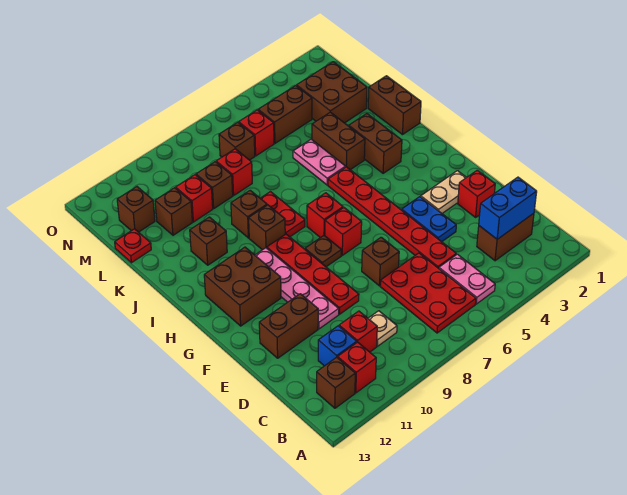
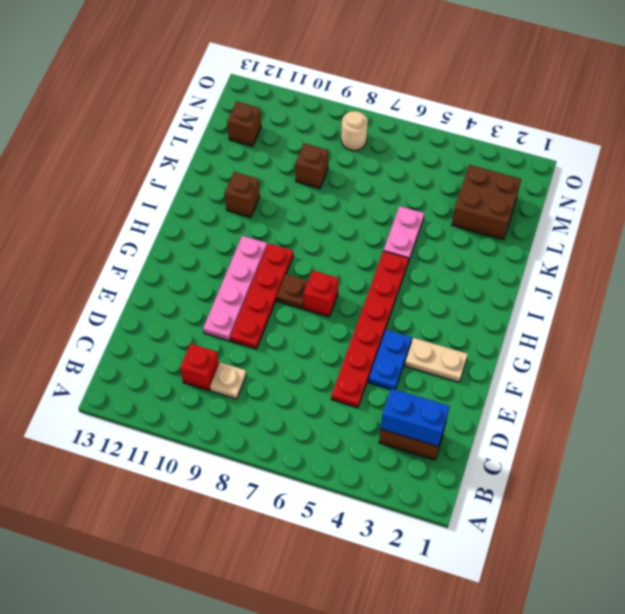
tan round brick N8 level 1 -> none
none -> pink plate B5:C5 level 1
none -> red plate B6:D7 level 1
none -> red brick B11 level 1
none -> brown brick B12 level 1

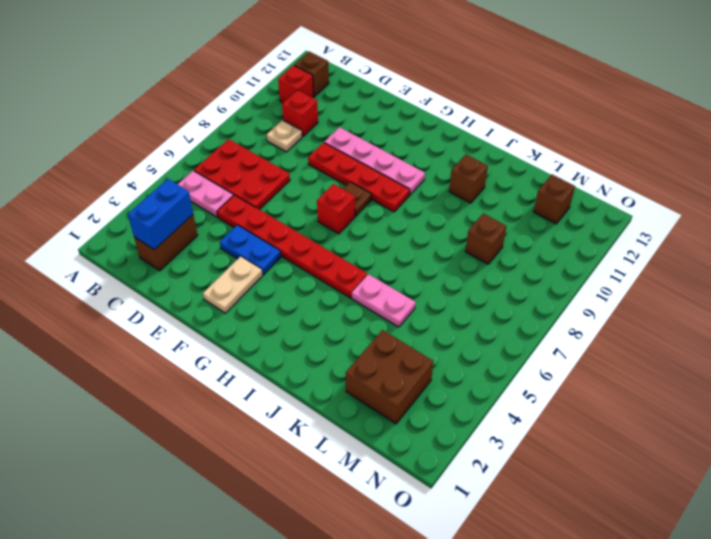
none -> blue brick C11 level 1
none -> red brick E2 level 1
none -> brown brick E7 level 1
none -> brown brick E11:E12 level 1

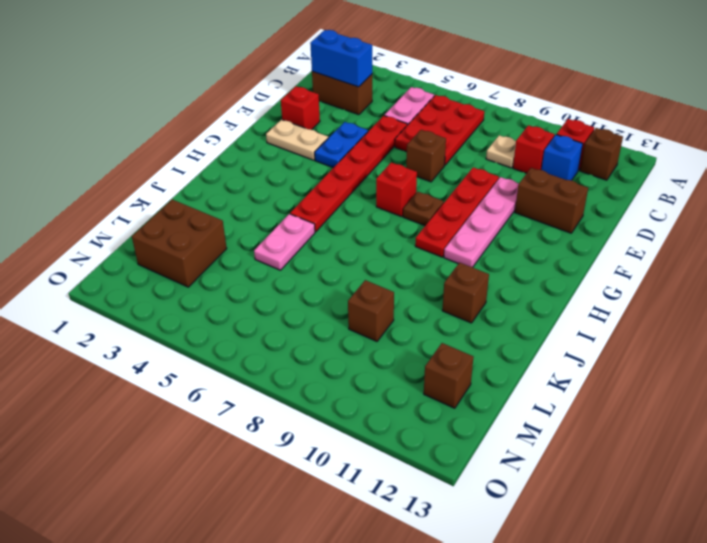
none -> brown brick G11:H12 level 1
none -> red brick H7 level 1
none -> brown brick I3:J3 level 1
none -> red plate I8:J8 level 1

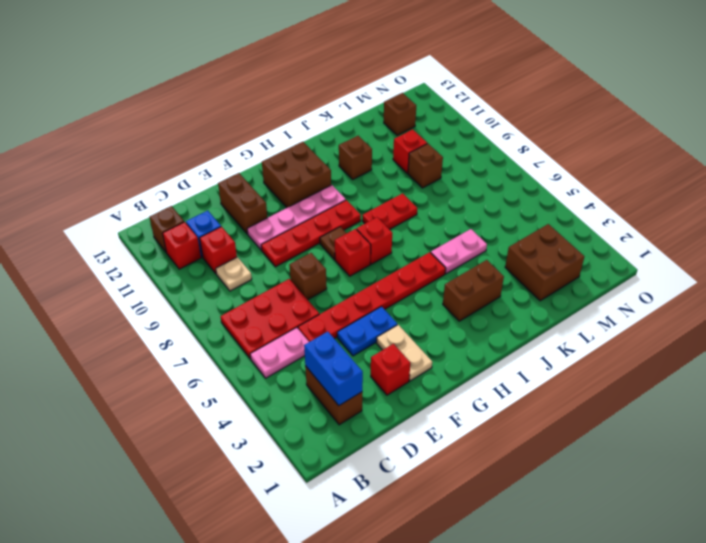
none -> brown brick I9 level 1
none -> brown brick J1:K1 level 1
none -> brown brick J4:K4 level 1
none -> brown brick J9 level 1

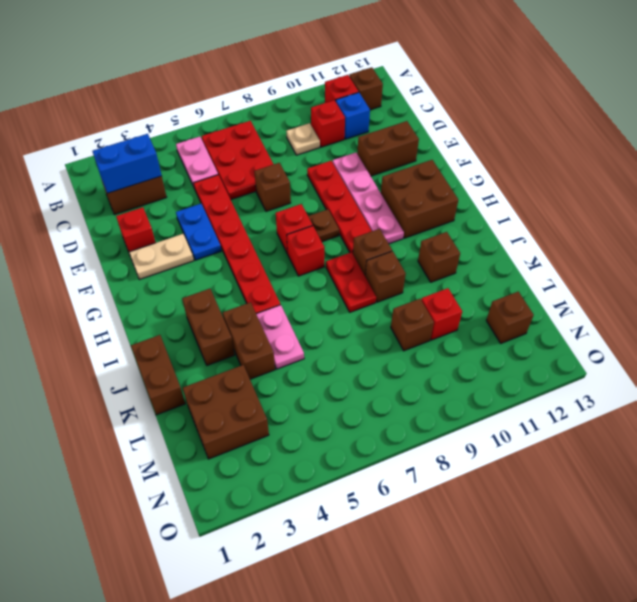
none -> red brick L8 level 1
none -> brown brick L11 level 1
none -> red plate L13 level 1
none -> brown brick M4:M5 level 1

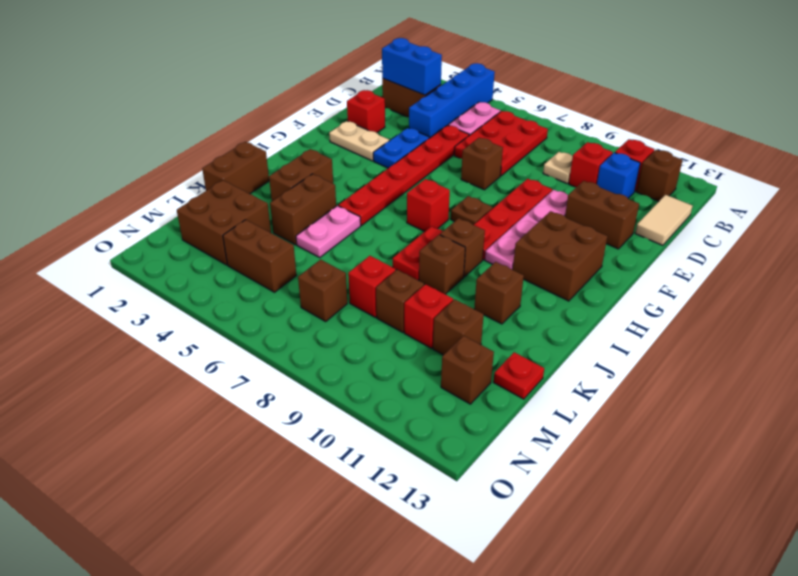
blue brick A4:D4 level 1 -> none
tan tile C13:D13 level 1 -> none
none -> red brick G7 level 1
none -> red brick M6 level 1

